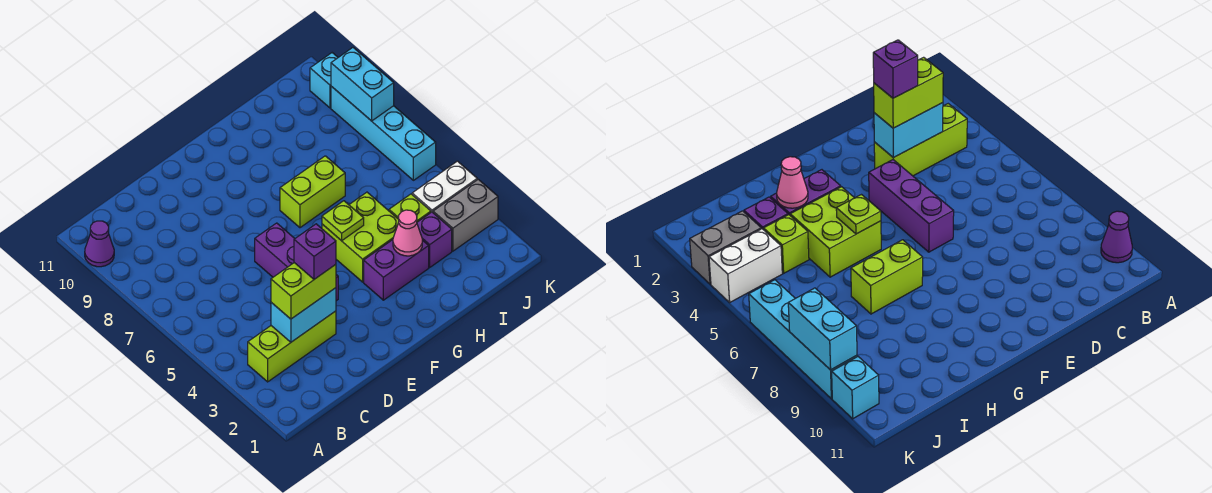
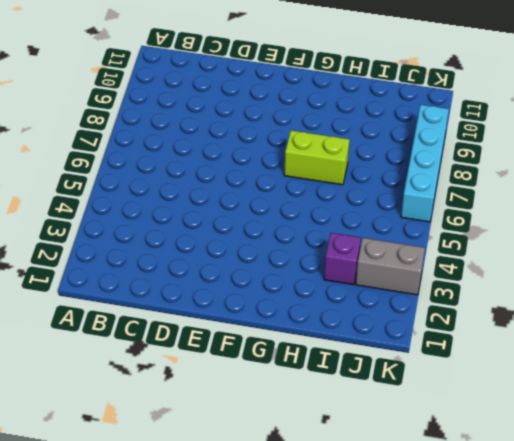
none -> purple cone A10 level 1
none -> lime brick B3:D3 level 1
none -> purple brick E4:E6 level 1

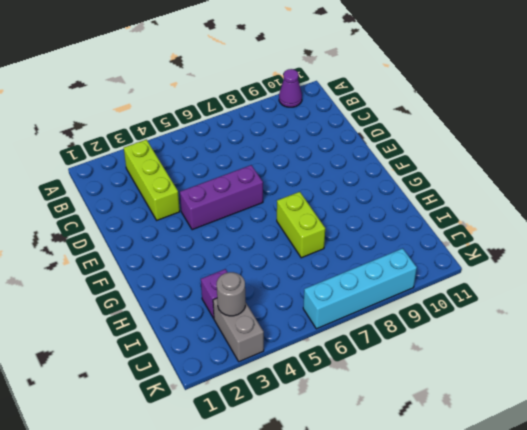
grey round brick J3 level 2 -> none
none -> purple brick G3:H3 level 1
none -> lime brick G4:H5 level 1
none -> lime brick I4 level 1

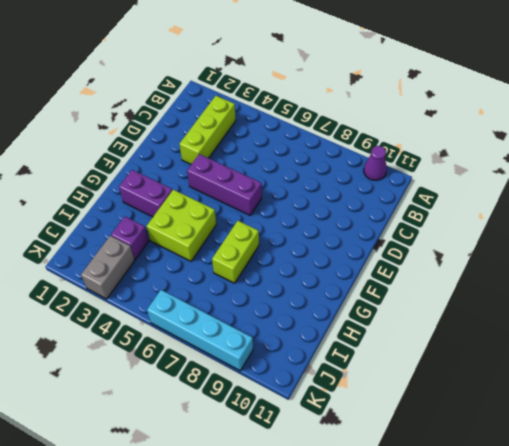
purple brick G2:G3 level 1 -> purple brick G3:H3 level 1
none -> lime brick I4 level 1
none -> white brick J4:K4 level 1
none -> cyan brick K10 level 1

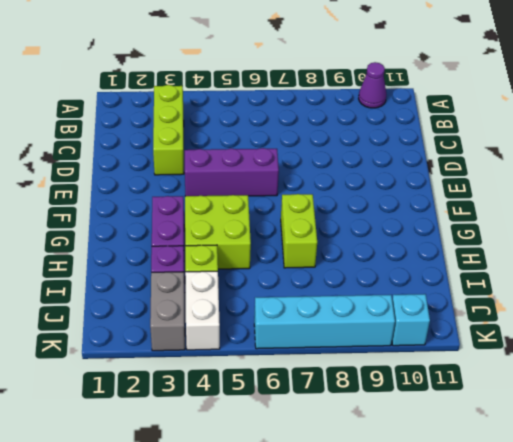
none -> cyan brick C3:D3 level 2
none -> lime plate G5 level 2
none -> pink cone H3 level 2

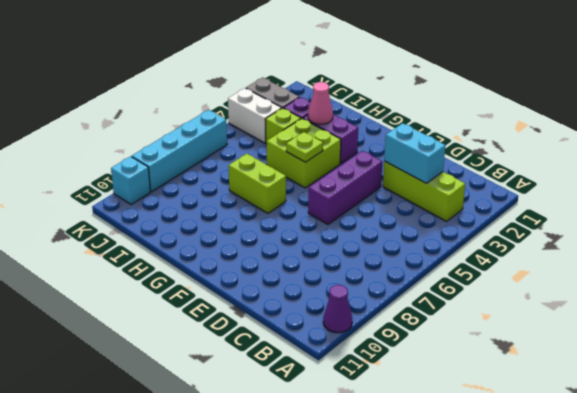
none -> cyan brick K8:K9 level 2
none -> lime brick C3:D3 level 3
none -> purple brick D3 level 4

